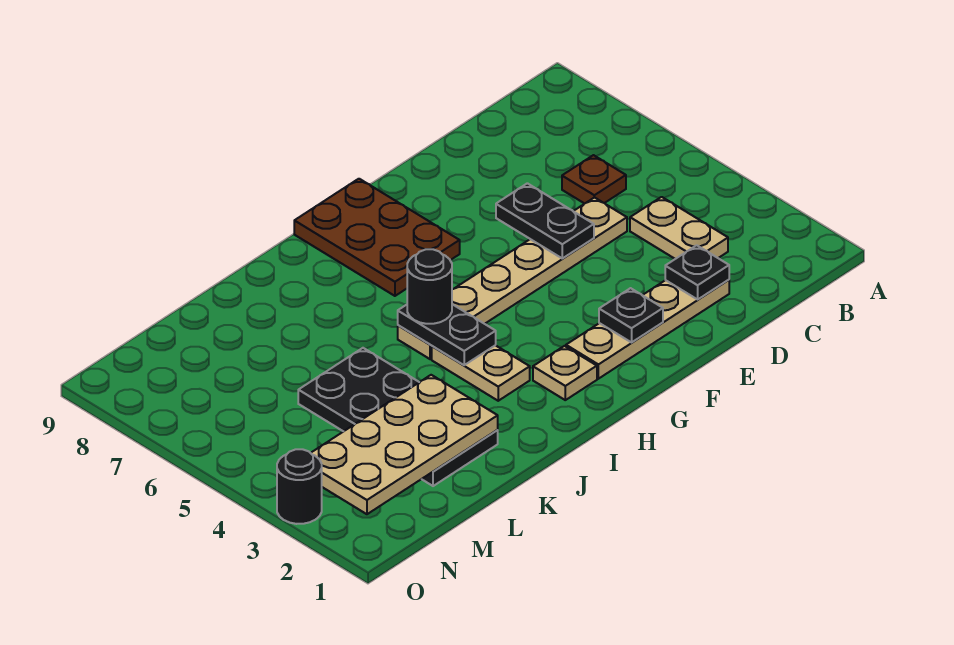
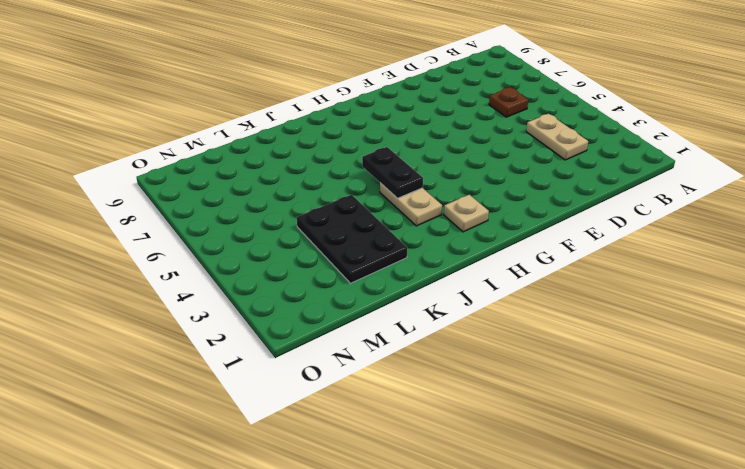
black plate K2:L4 level 1 -> black plate K2:L5 level 1
none -> tan plate D2:G2 level 1
none -> tan plate D5:I5 level 1
none -> brown plate G7:H9 level 1

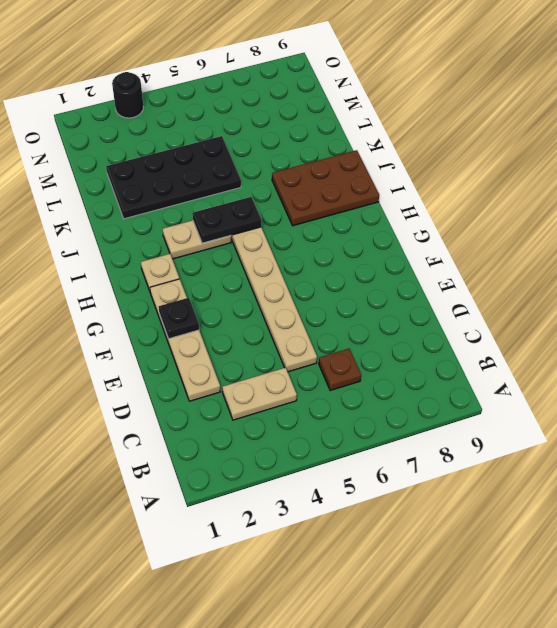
brown plate I7:J9 level 1 -> brown plate G7:H9 level 1
none -> black plate D2 level 2
none -> black plate E5:E6 level 2
none -> tan plate K2:N3 level 2

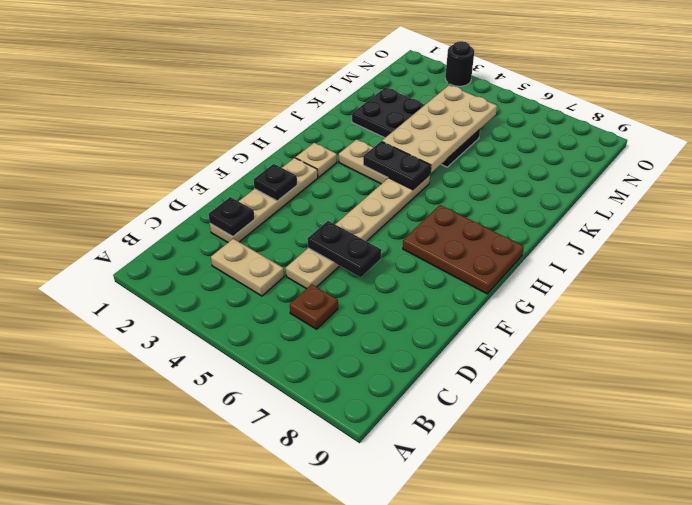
tan plate J4:M5 level 2 -> tan plate K2:N3 level 2
none -> black round brick I5 level 3

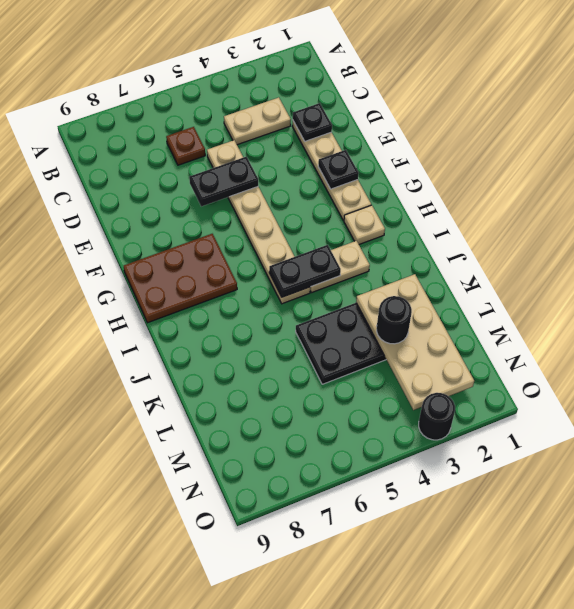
black round brick L3 level 3 -> black round brick I5 level 3

